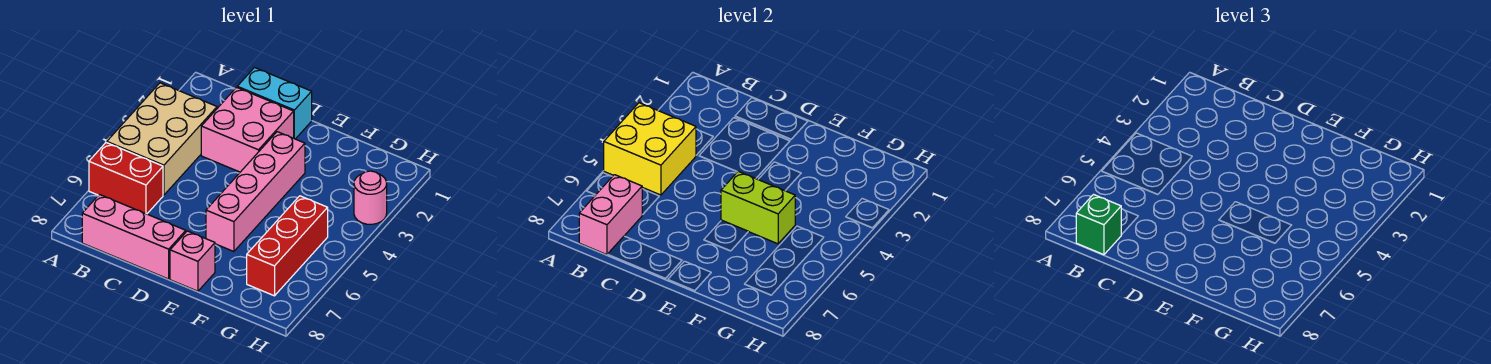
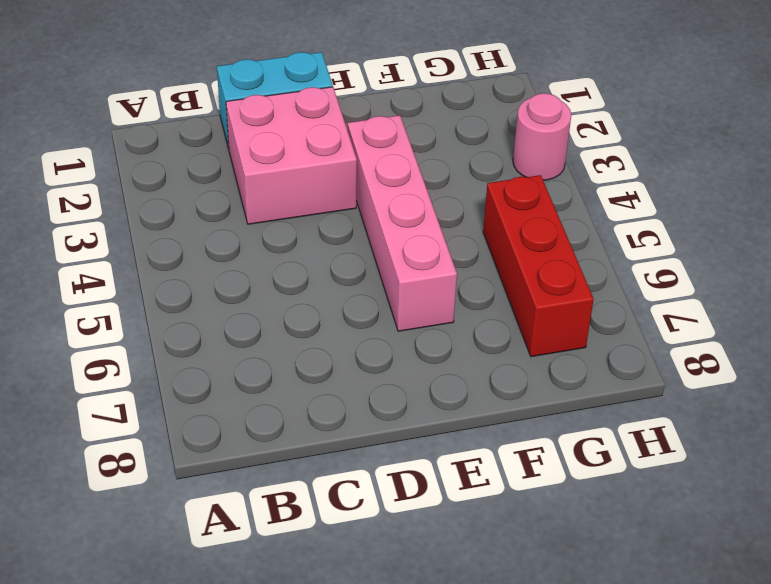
none -> tan brick A3:B5 level 1
none -> red brick A6:B6 level 1
none -> pink brick B8:D8 level 1

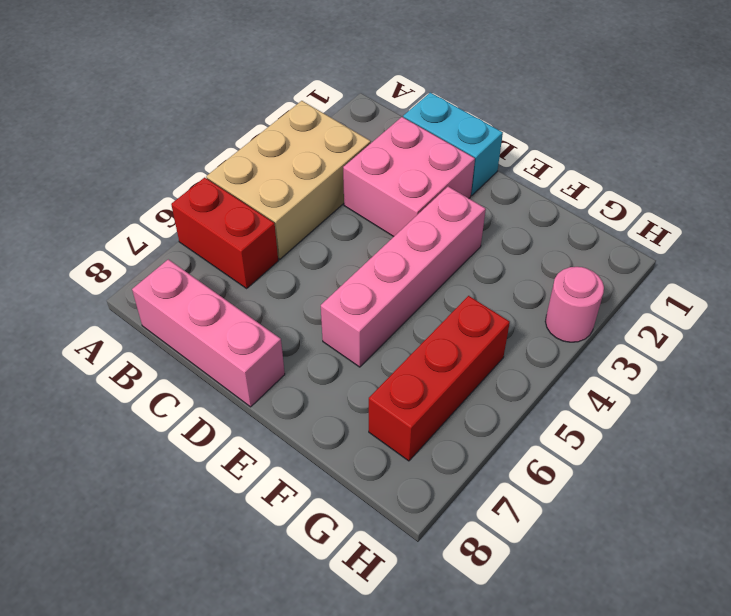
none -> pink brick E8 level 1
none -> yellow brick A4:B5 level 2
none -> pink brick B7:B8 level 2

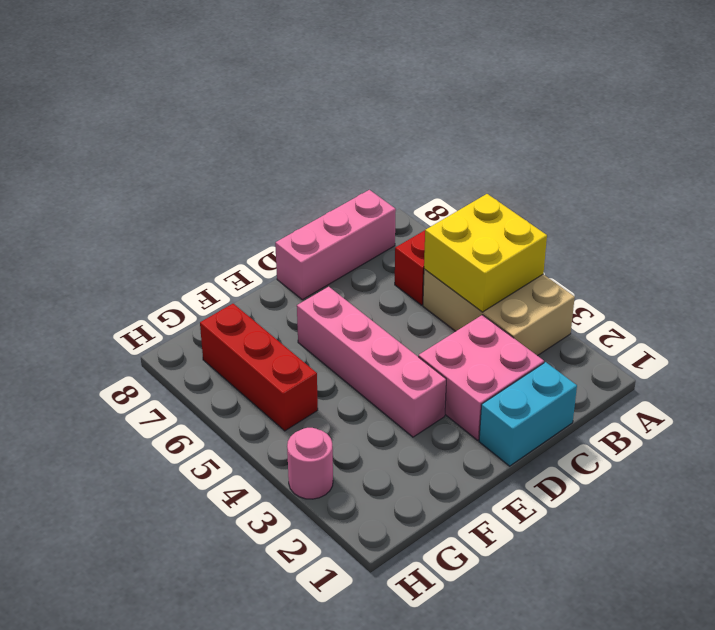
none -> pink brick E8 level 1
none -> pink brick B7:B8 level 2
none -> lime brick E5:F5 level 2

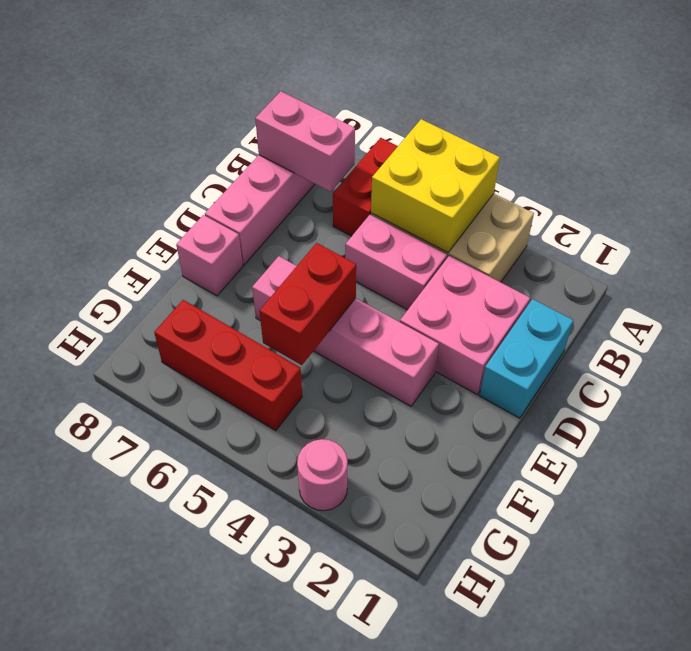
pink brick C4:C5 level 1 -> none
red brick E5:F5 level 2 -> lime brick E5:F5 level 2
none -> green brick B8 level 3

